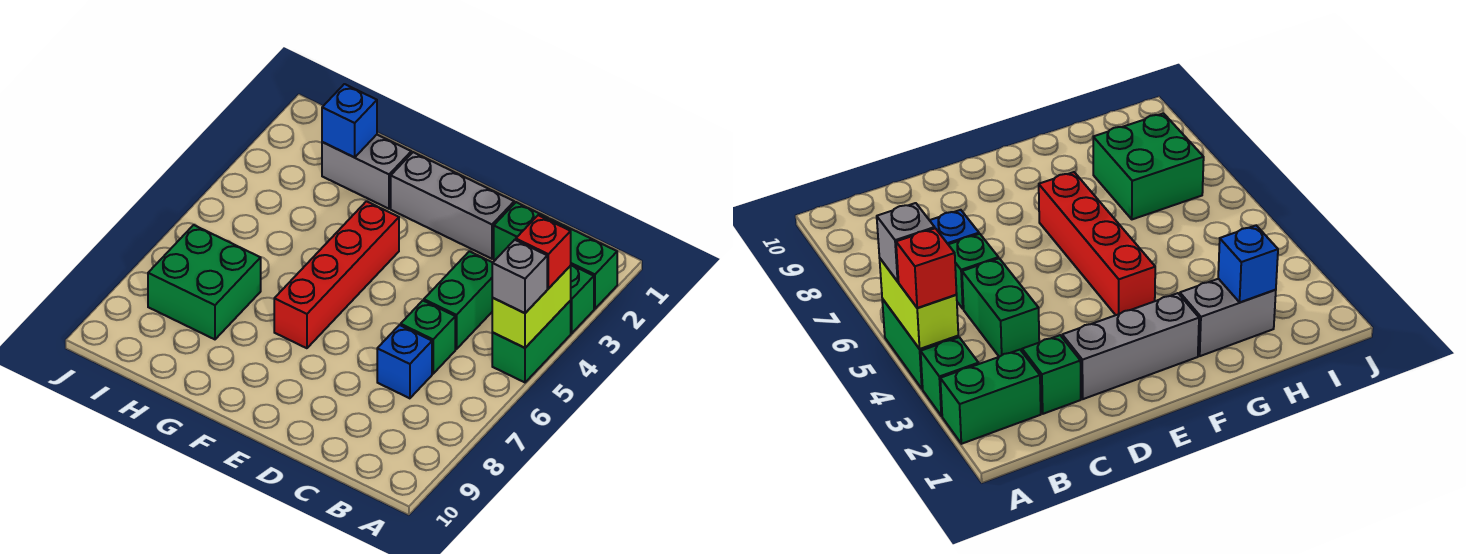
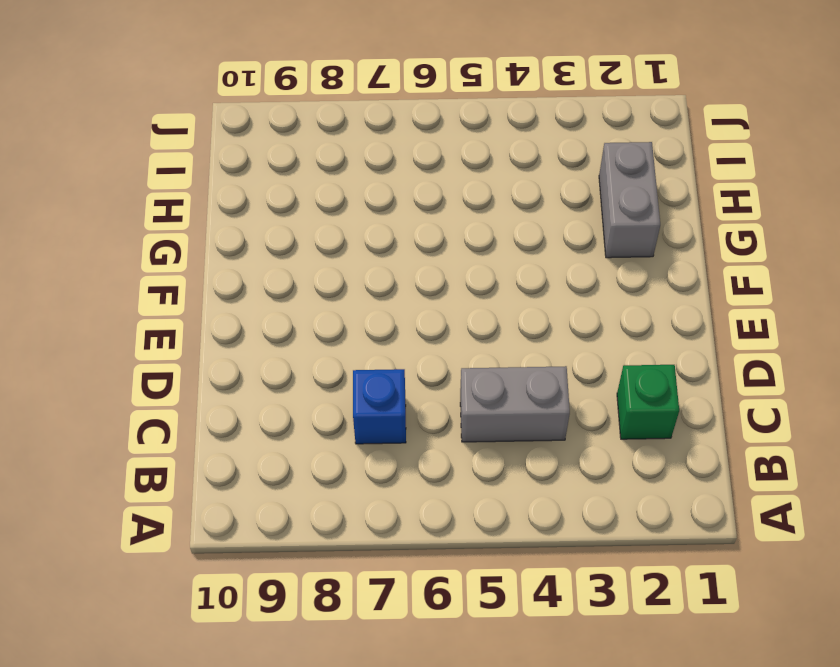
grey brick C4:C5 level 1 -> green brick C4:C5 level 1
none -> green brick A2:B2 level 1
none -> green brick A3 level 1
none -> green brick A4:A5 level 1

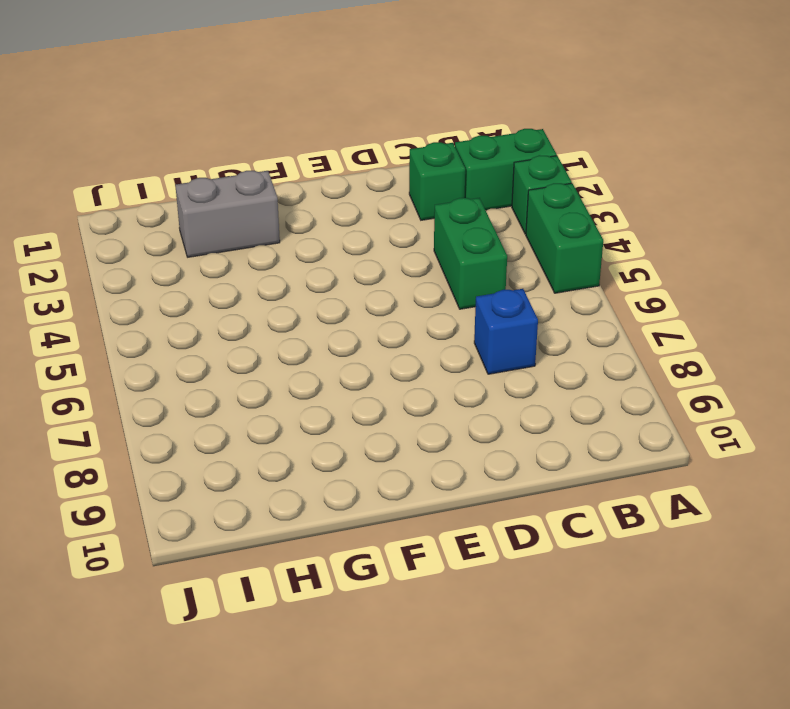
none -> green brick C6 level 1
none -> grey brick D2:F2 level 1
none -> red brick F4:F7 level 1

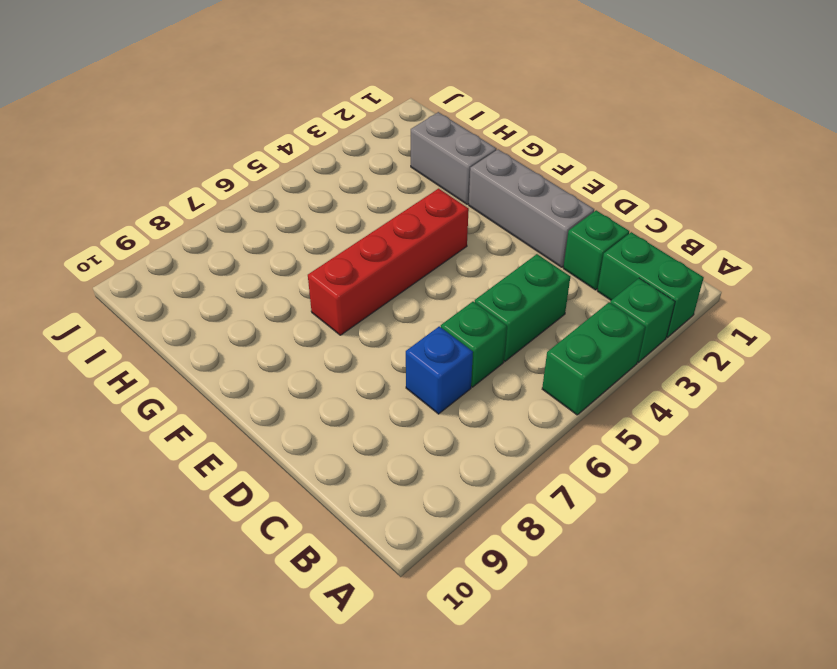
none -> green brick H7:I8 level 1
none -> lime brick A4:A5 level 2
none -> blue brick H2 level 2

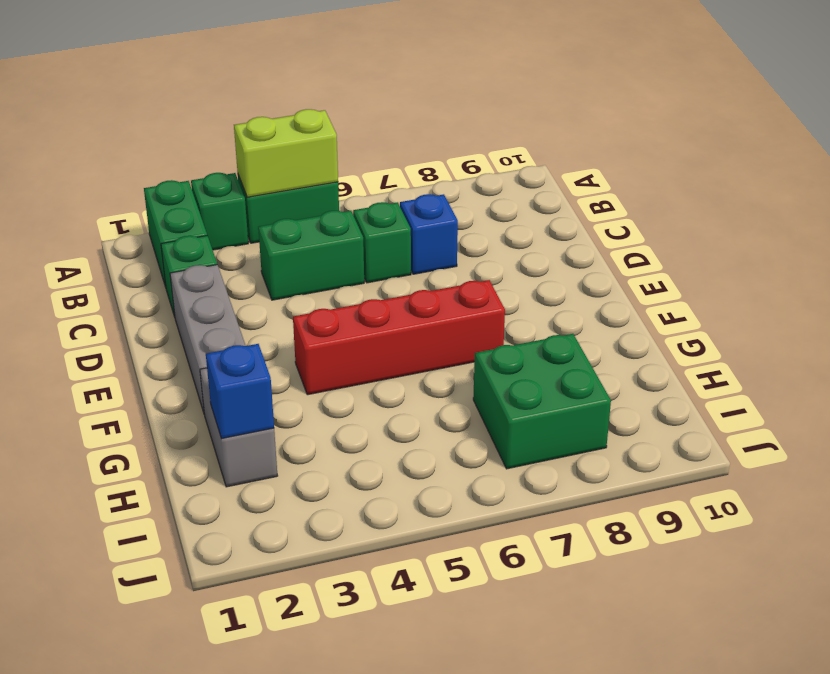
none -> red brick A4 level 3
none -> grey brick A5 level 3

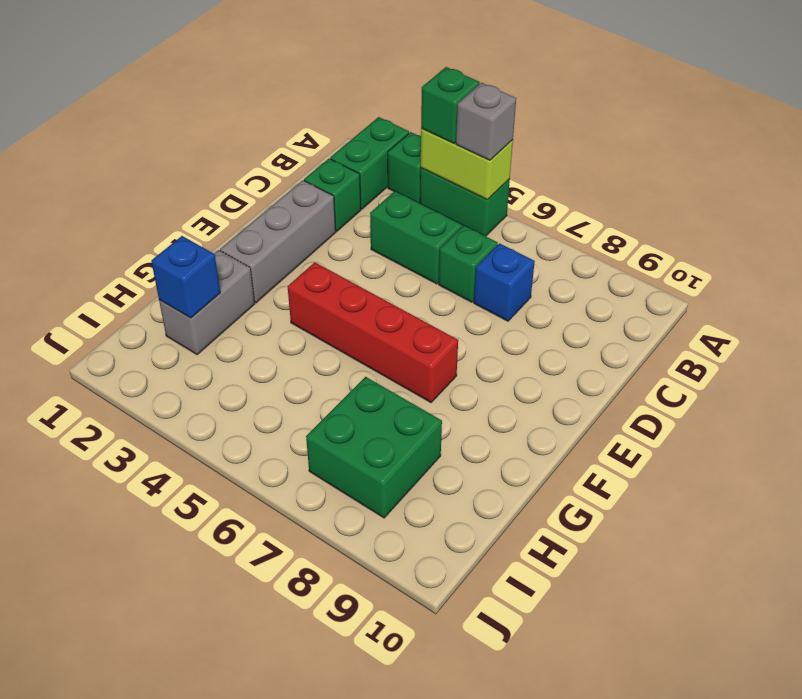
green brick A4 level 3 -> red brick A4 level 3

